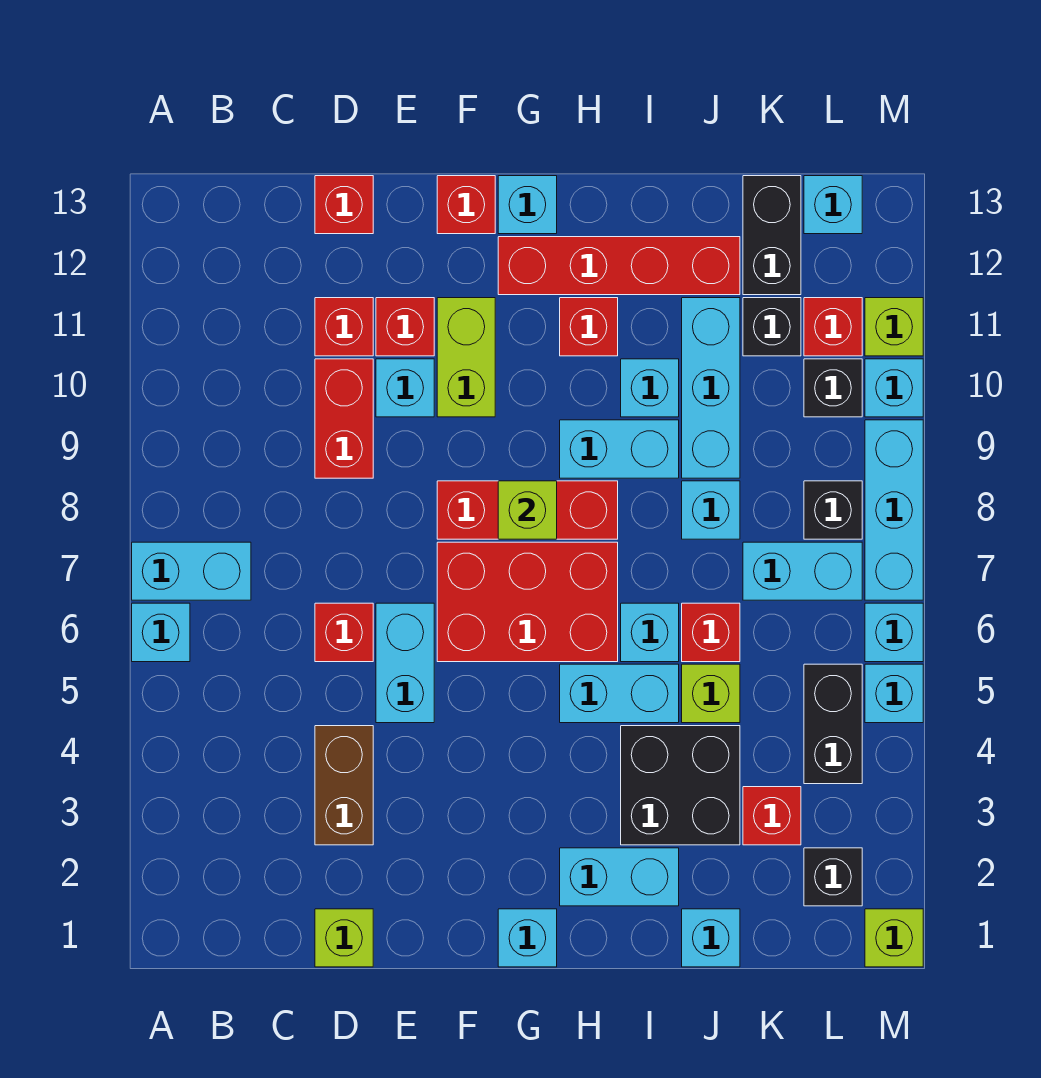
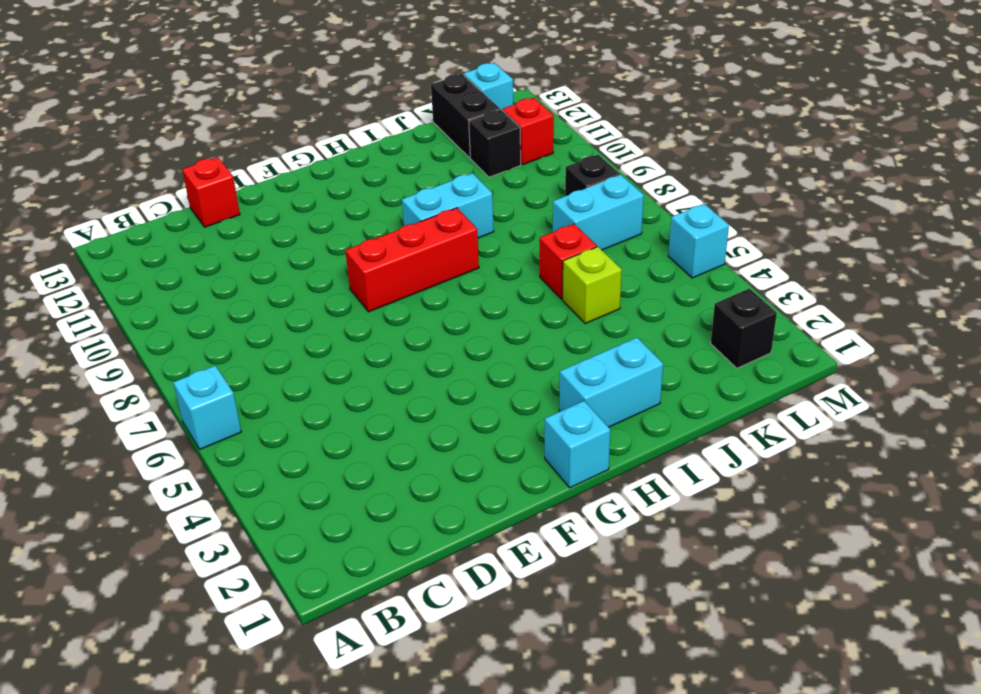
none -> cyan brick A7:B7 level 1
none -> lime brick D1 level 1
none -> brown brick D3:D4 level 1
none -> red brick D6 level 1

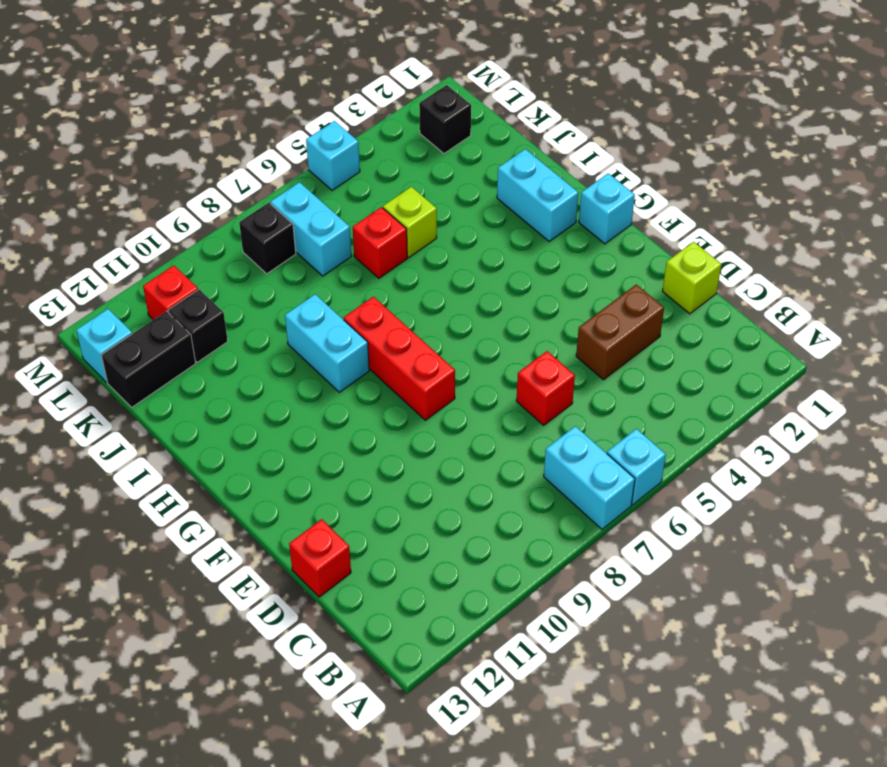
none -> red brick D9:D10 level 1
none -> red brick D11 level 1
none -> cyan brick E5:E6 level 1
none -> cyan brick E10 level 1

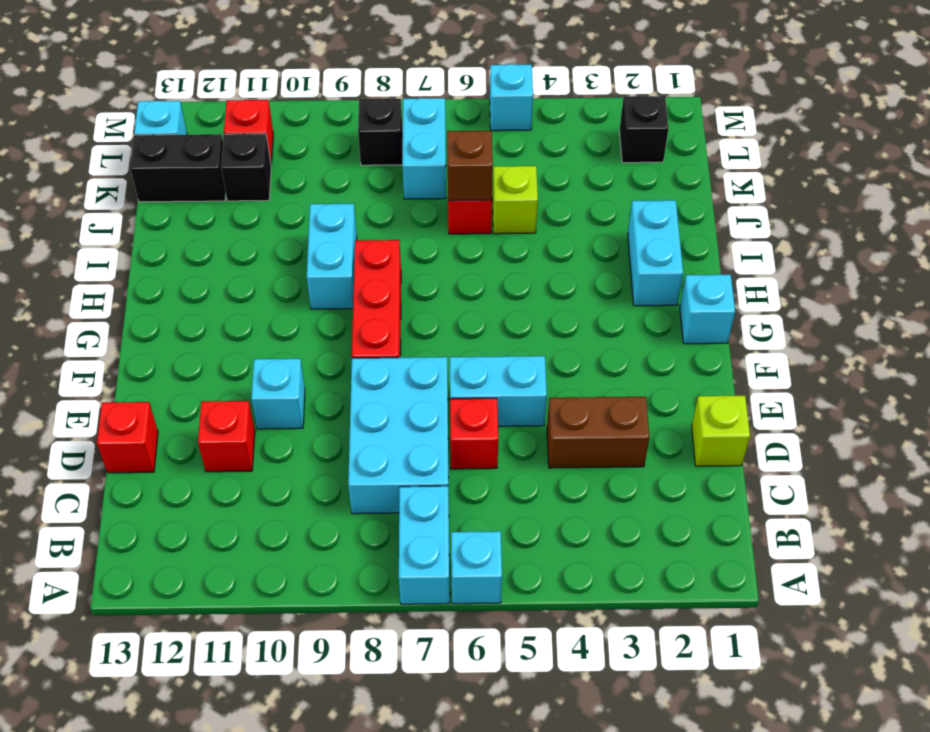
cyan brick C7:E8 level 1 -> none
brown brick J6 level 2 -> none
none -> red brick D9:D10 level 1
none -> red brick E11 level 1
none -> red brick F6:H7 level 1
none -> lime brick F10:F11 level 1

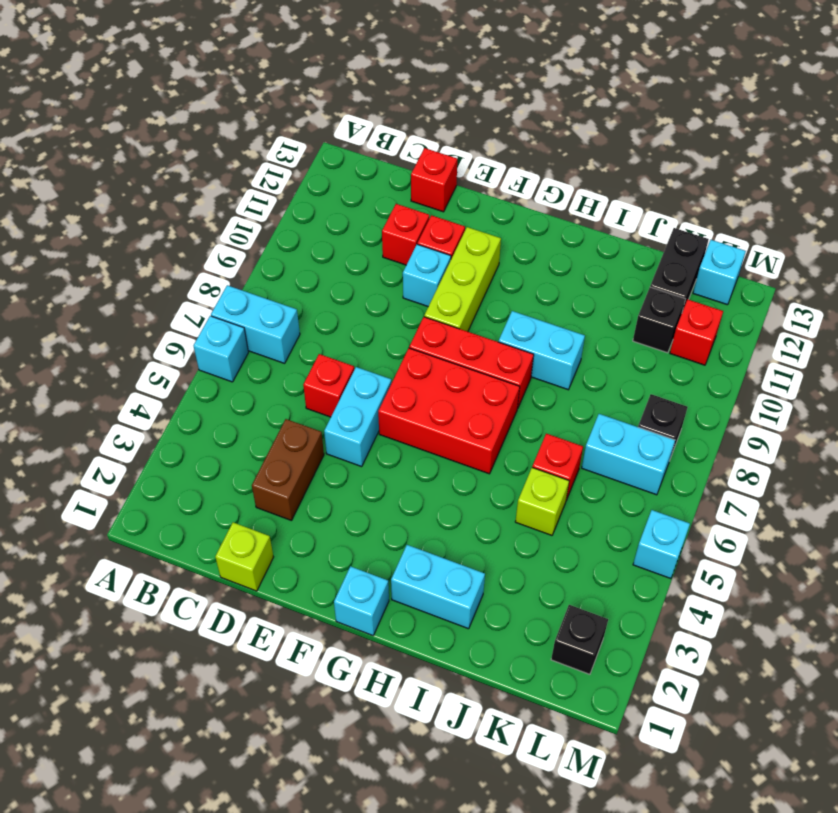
lime brick F9:F11 level 1 -> lime brick F10:F11 level 1
none -> red brick D9:D10 level 1
none -> red brick F13 level 1
none -> red brick G12:J12 level 1
none -> cyan brick G13 level 1

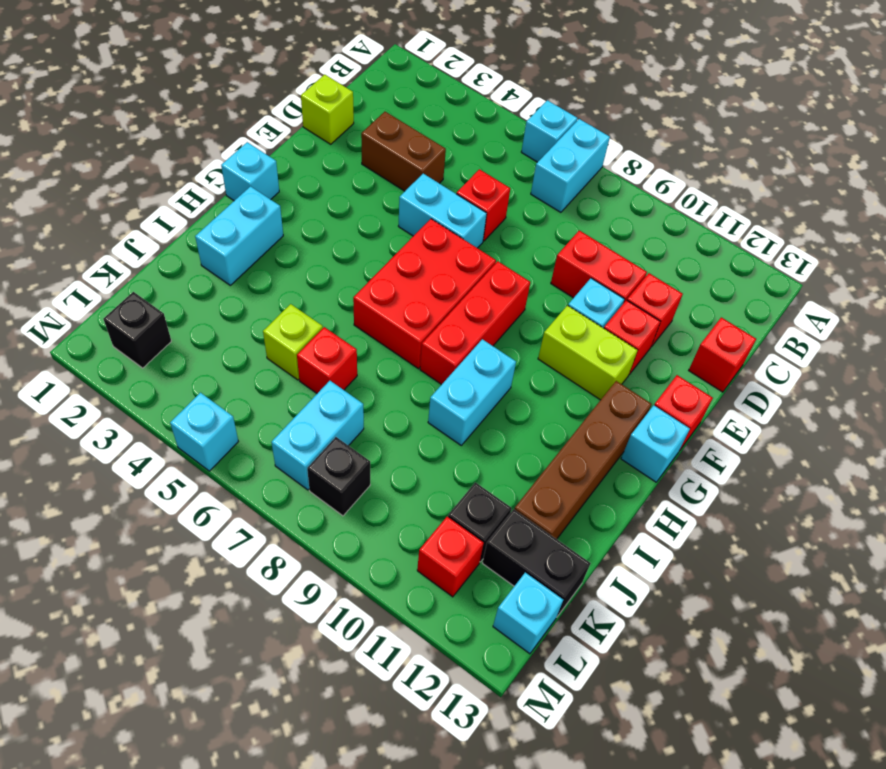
brown brick G12:J12 level 1 -> red brick G12:J12 level 1
none -> cyan brick H5:I5 level 1
none -> red brick H11 level 1
none -> black brick I3:J4 level 1
none -> cyan brick I6 level 1

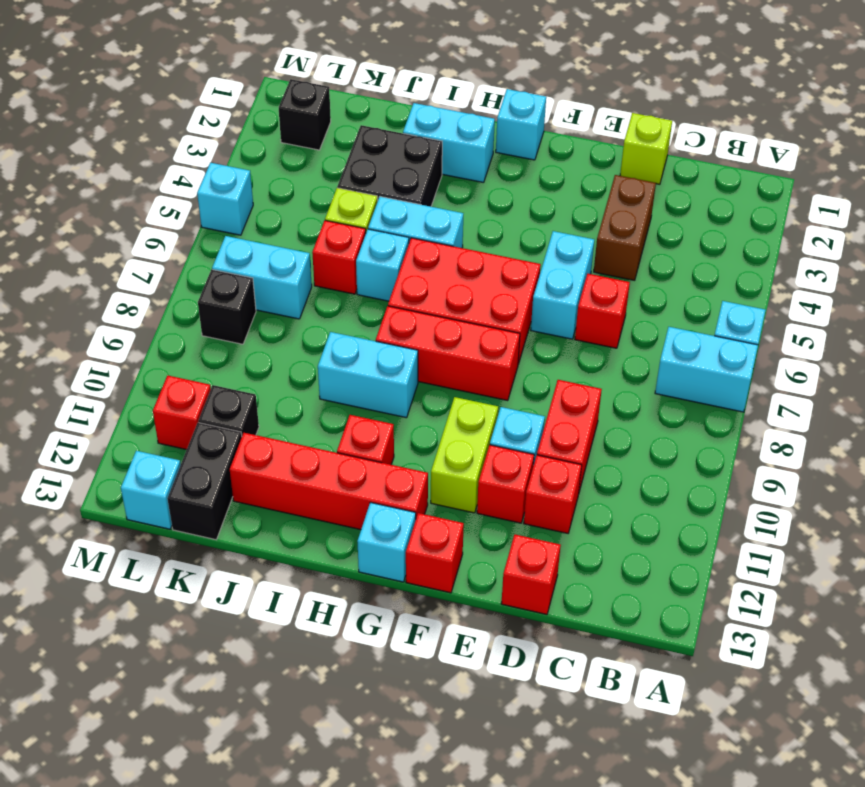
none -> cyan brick I10 level 1
none -> cyan brick J1 level 1
none -> cyan brick J8 level 1
none -> cyan brick J9:J11 level 1

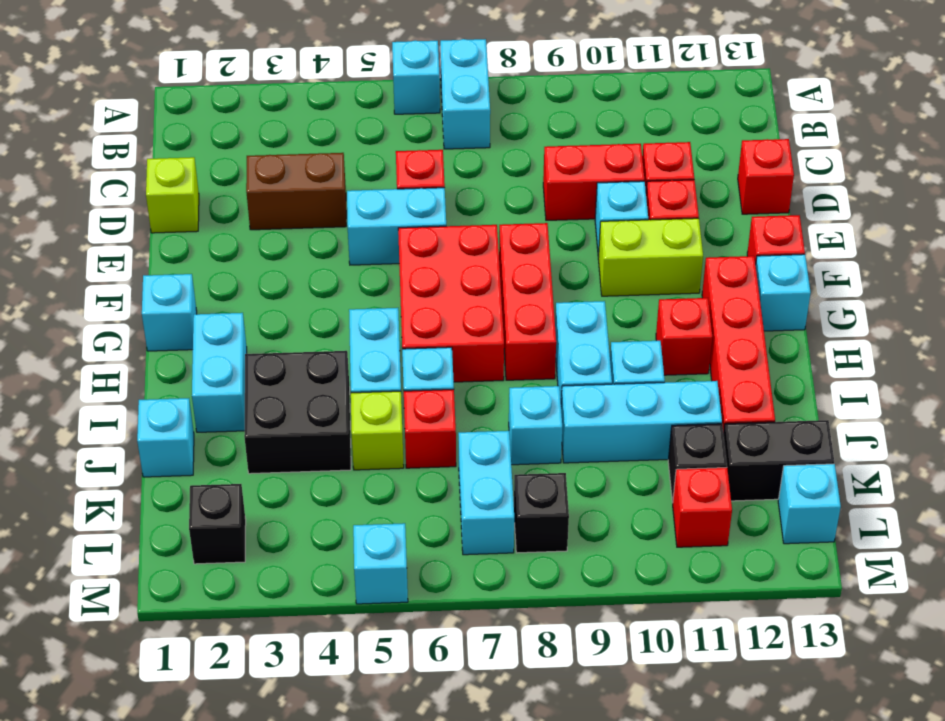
none -> red brick K3 level 1
none -> black brick L4:L5 level 1
none -> black brick L10 level 1
none -> lime brick M1 level 1

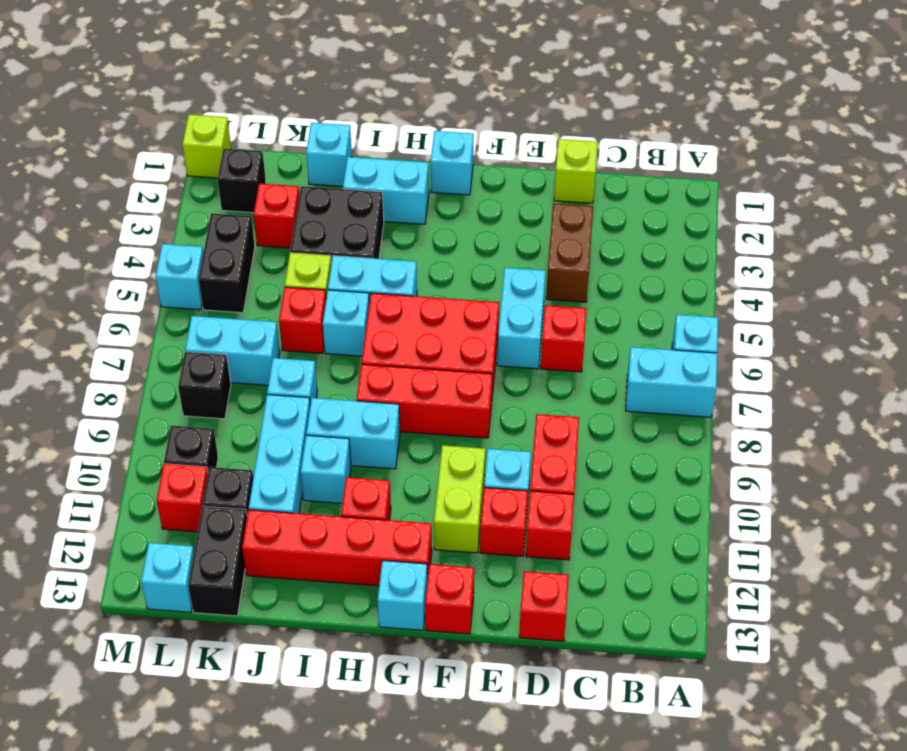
none -> cyan brick M6 level 1
none -> cyan brick M7:M9 level 1
none -> cyan brick M10 level 1
none -> lime brick M11 level 1

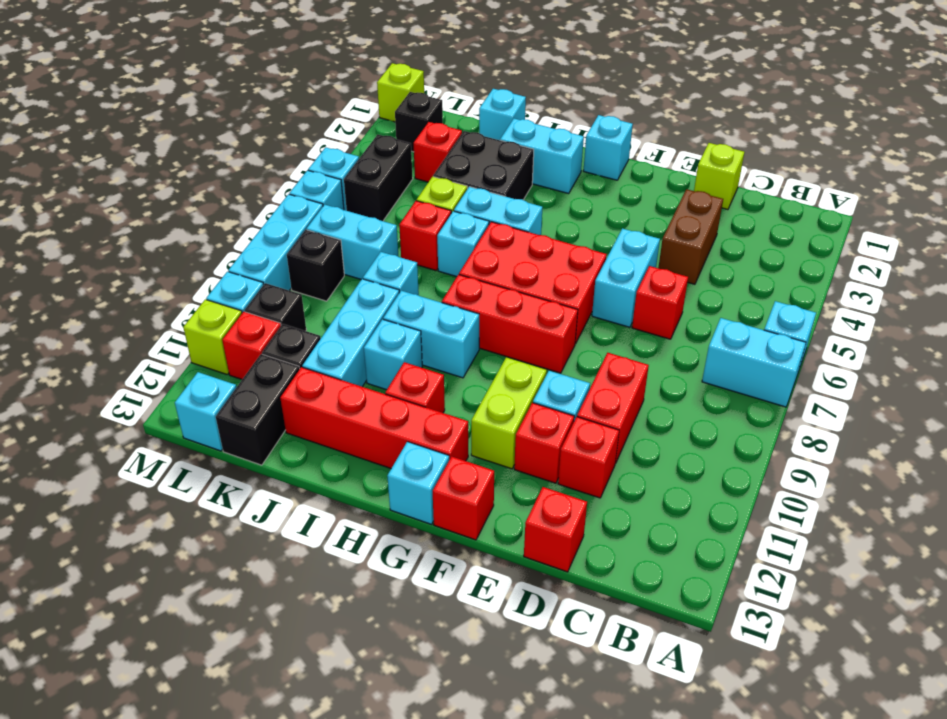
none -> lime brick G8 level 2

